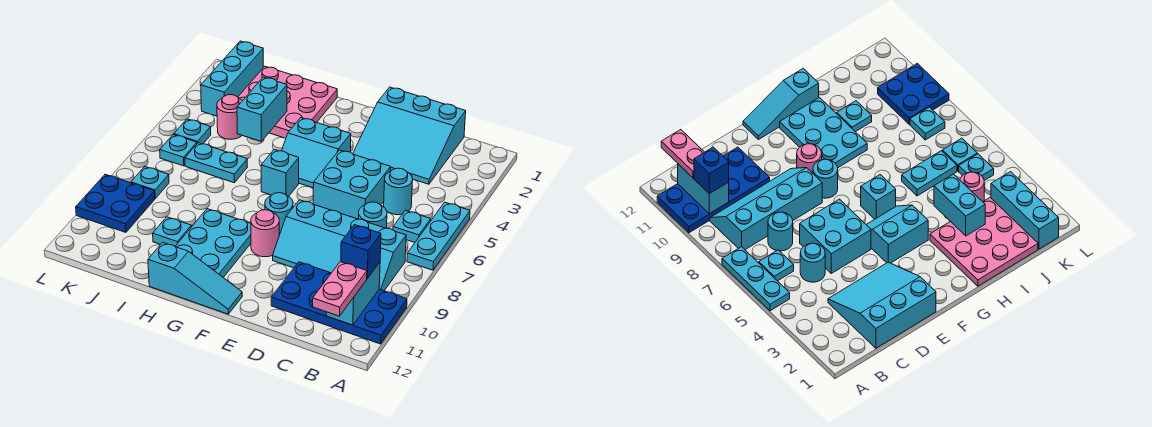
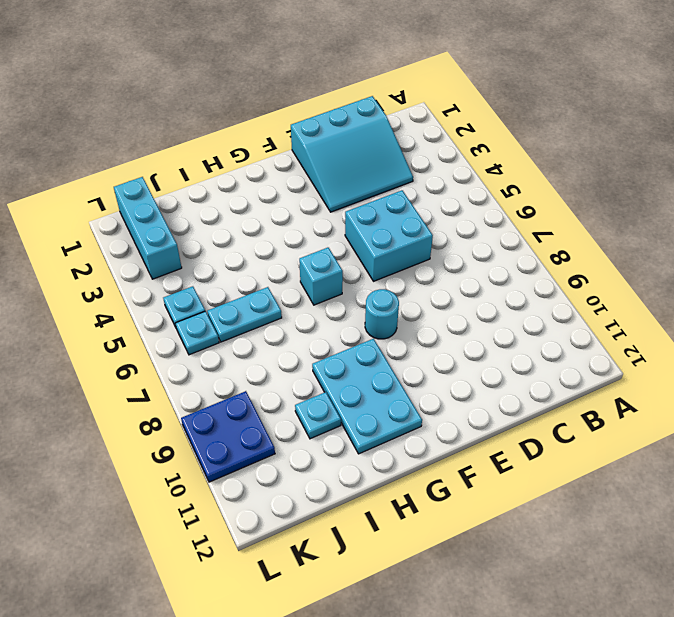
none -> cyan plate A5:A7 level 1
none -> blue plate A10:D11 level 1
none -> cyan plate B6 level 1

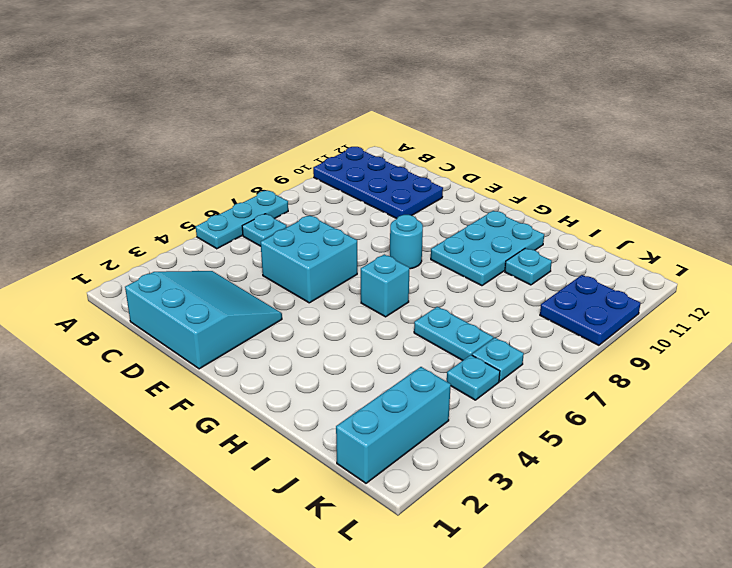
none -> cyan slope B8:E9 level 1 top 8
none -> cyan round brick C5 level 1
none -> cyan round brick C7 level 1

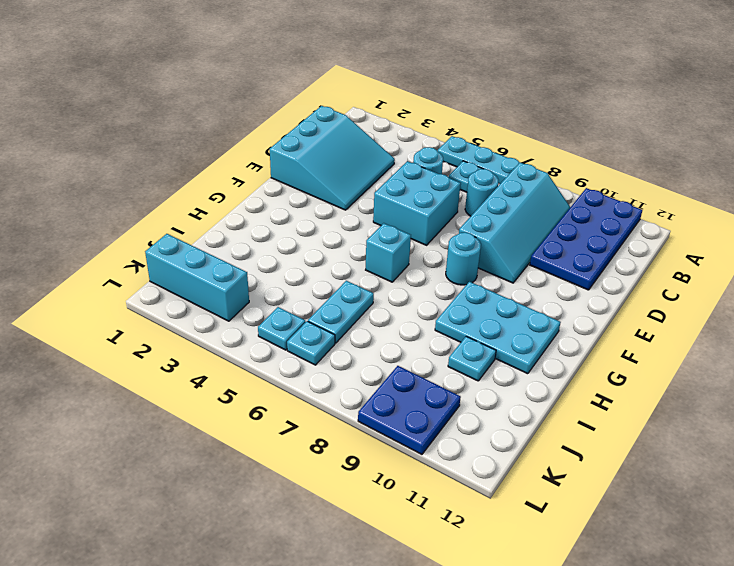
none -> cyan slope F4:G5 level 1 top 4
none -> pink round brick F9 level 1
none -> cyan slope F12:H12 level 1 top H

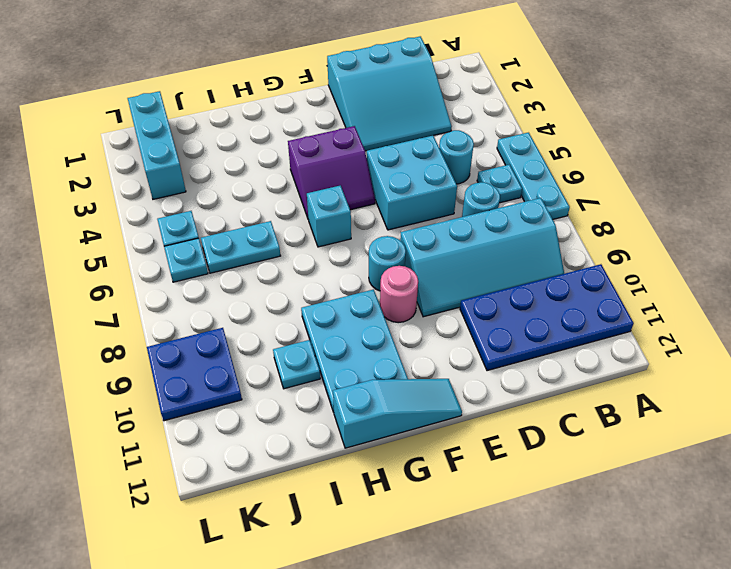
purple slope F4:G5 level 1 top 4 -> cyan slope F4:G5 level 1 top 4
none -> pink plate H1:J3 level 1
none -> pink round brick J4 level 1
none -> cyan plate K8 level 1

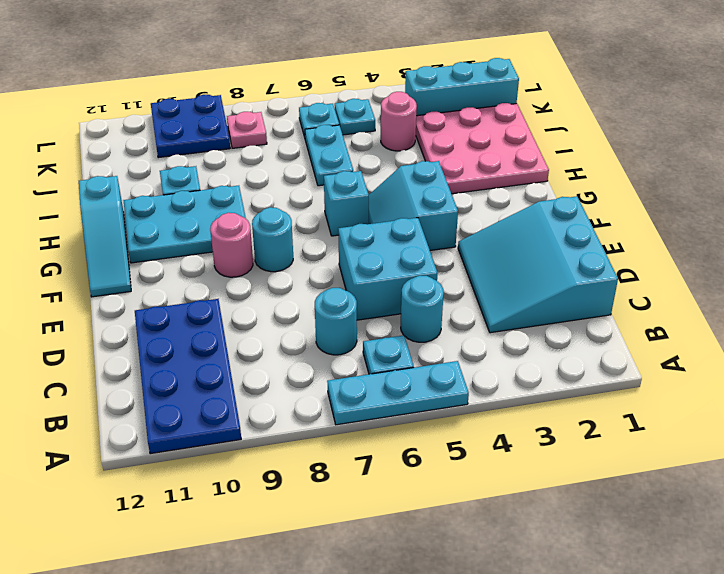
pink plate K8 level 1 -> cyan plate K8 level 1
none -> cyan slope B8:E9 level 1 top 8
none -> cyan brick B10:B11 level 2
none -> cyan brick I3:I4 level 2

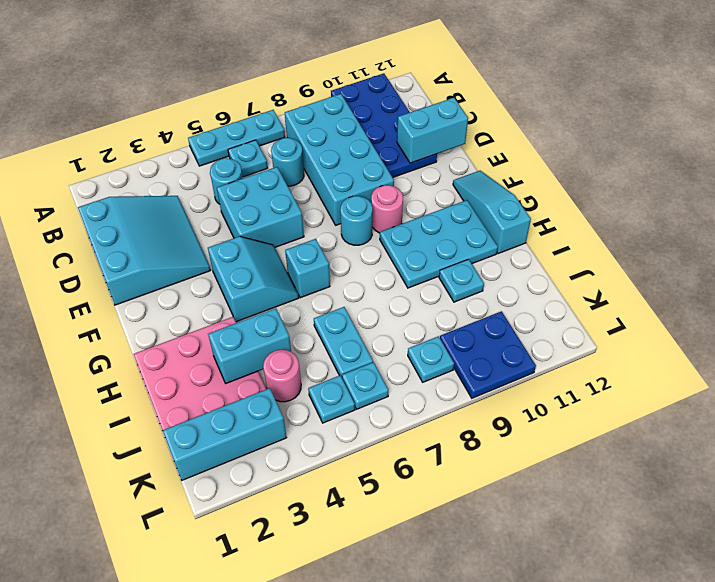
cyan brick B8:E9 level 1 -> cyan slope B8:E9 level 1 top 8
cyan brick D11:D12 level 2 -> cyan brick B10:B11 level 2
none -> blue brick B10 level 3
none -> pink plate B11:B12 level 3

